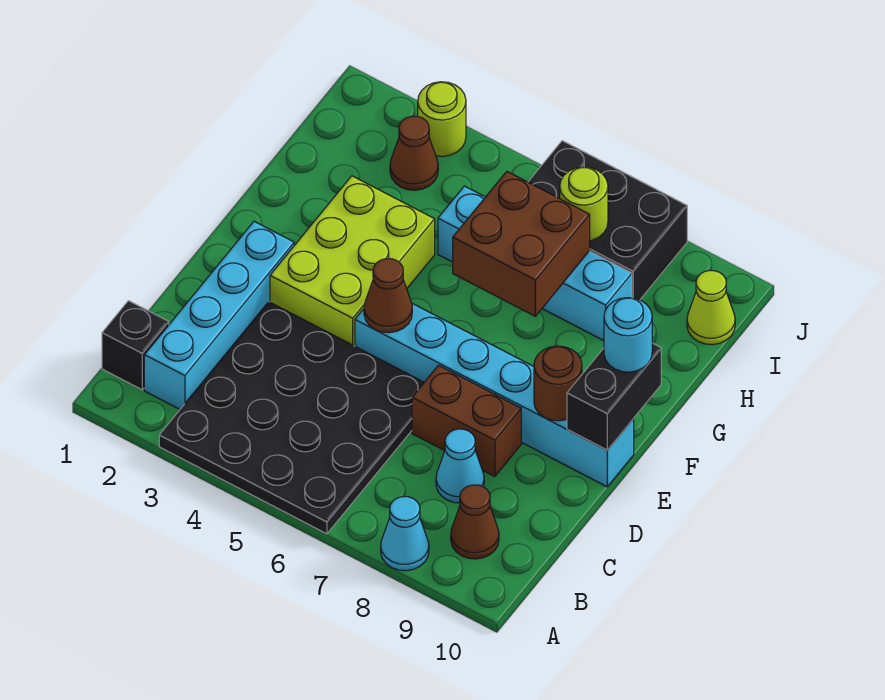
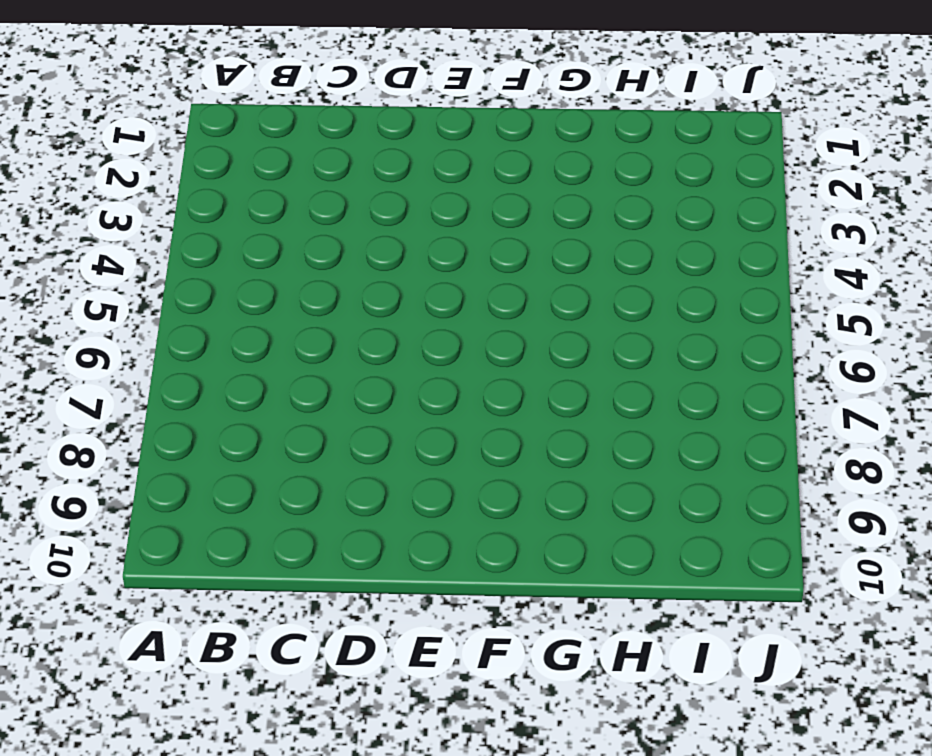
none -> black plate A3:D6 level 1
none -> cyan cone A8 level 1
none -> black brick B1 level 1

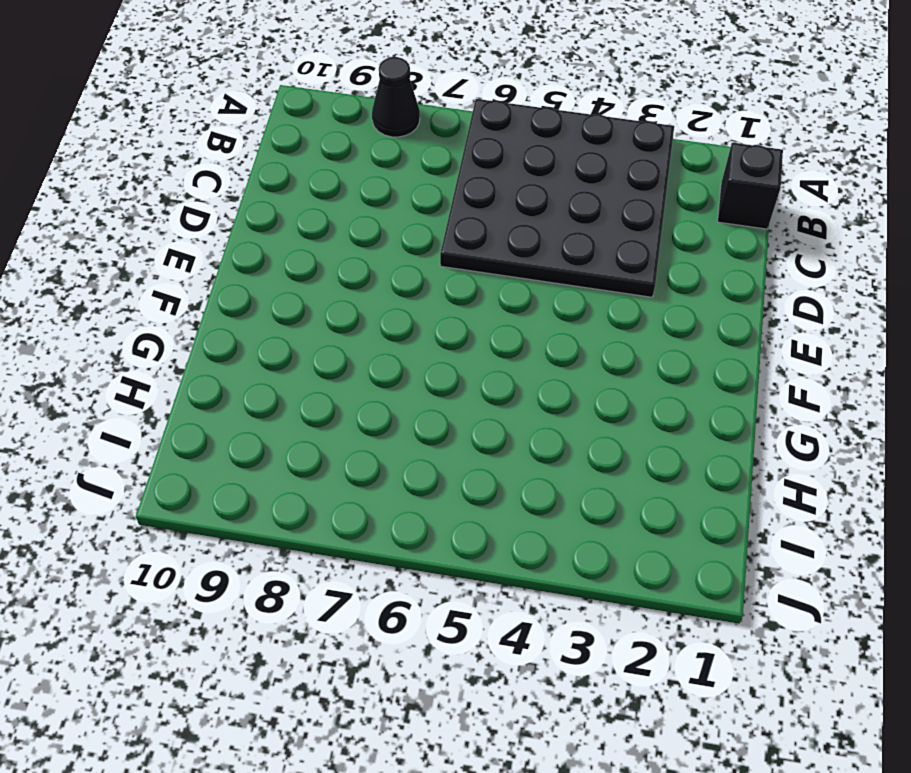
black cone A8 level 1 -> cyan cone A8 level 1
none -> cyan brick B2:E2 level 1
none -> brown cone B9 level 1
none -> cyan cone C8 level 1

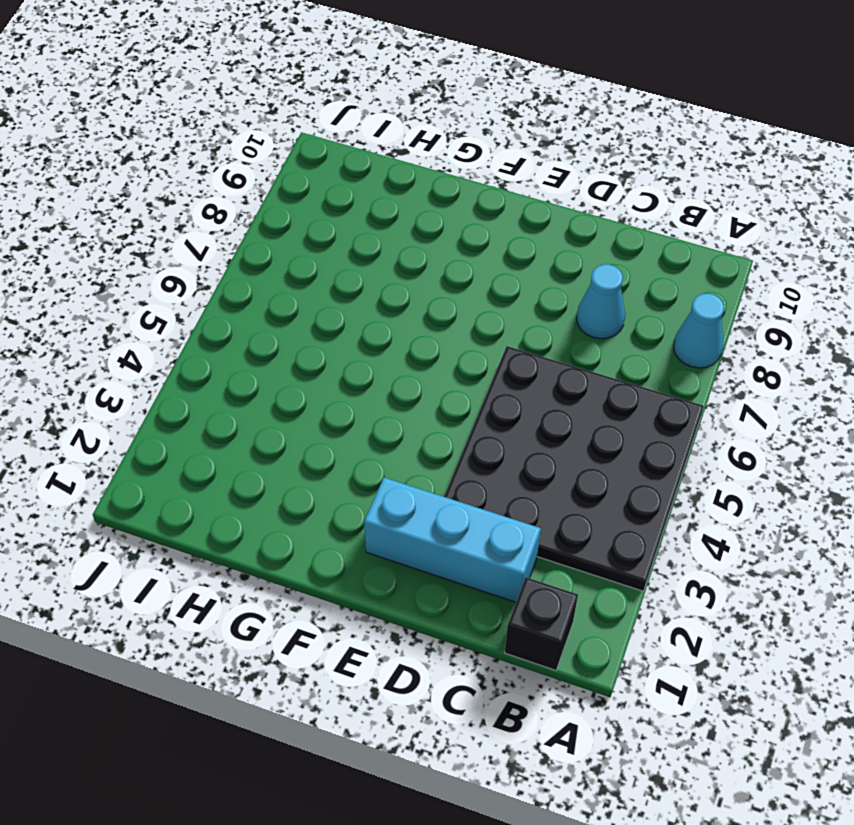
cyan brick C2:E2 level 1 -> cyan brick B2:E2 level 1
none -> brown cone B9 level 1
none -> brown brick D7:D8 level 1
none -> lime brick E3:G4 level 1

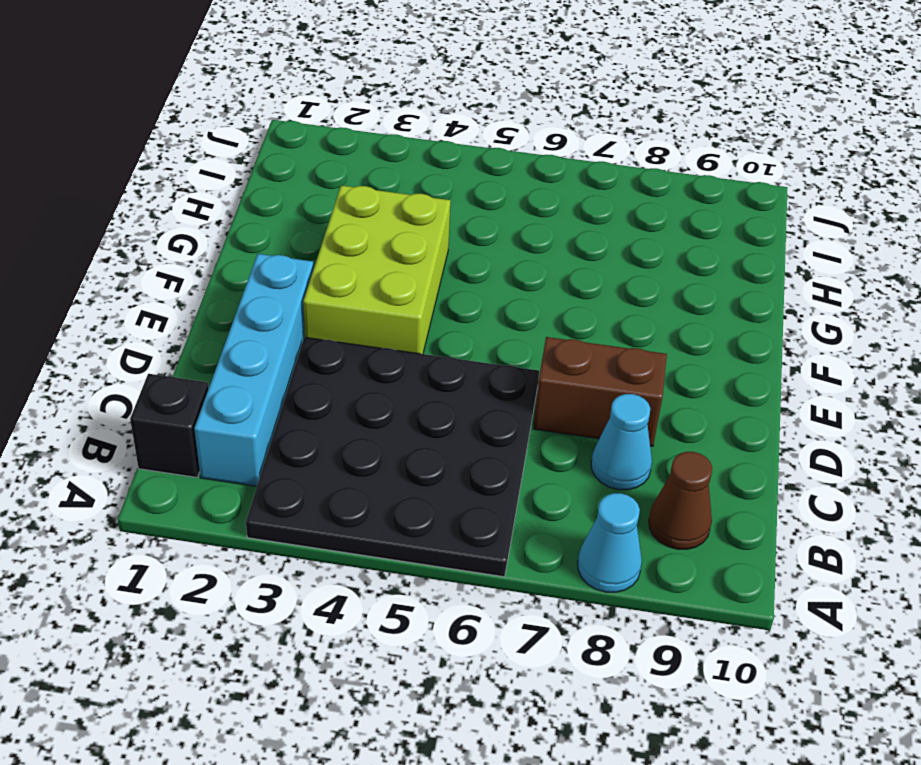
none -> cyan brick E5:E10 level 1
none -> cyan brick H5:H8 level 1
none -> brown cone I3 level 1

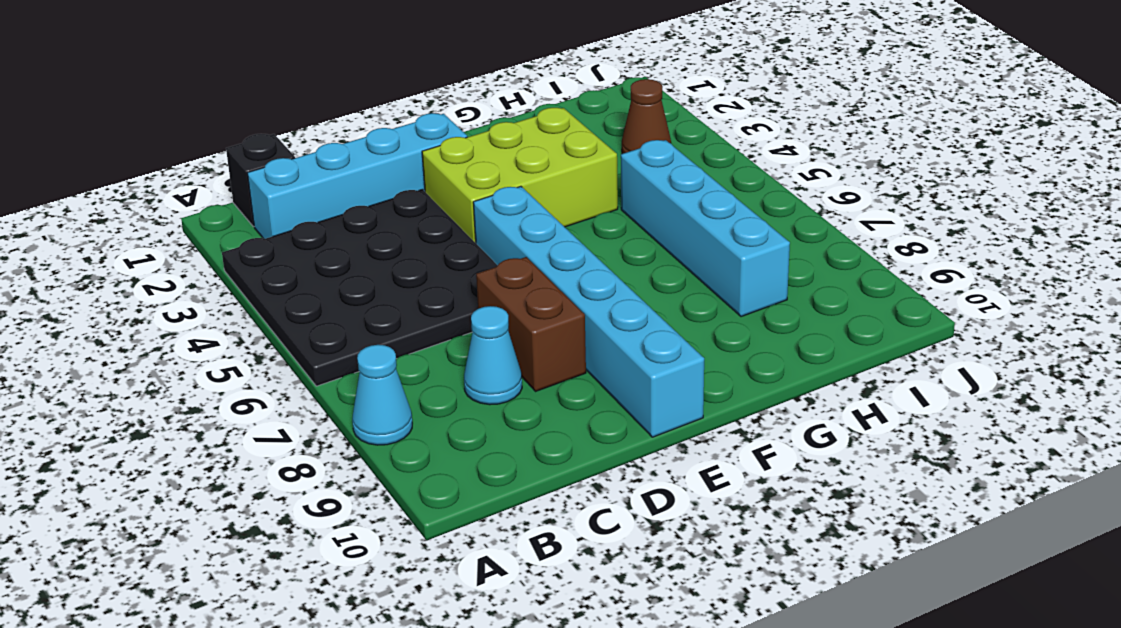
none -> brown cone B9 level 1
none -> black brick I6:J8 level 1
none -> lime cone I10 level 1

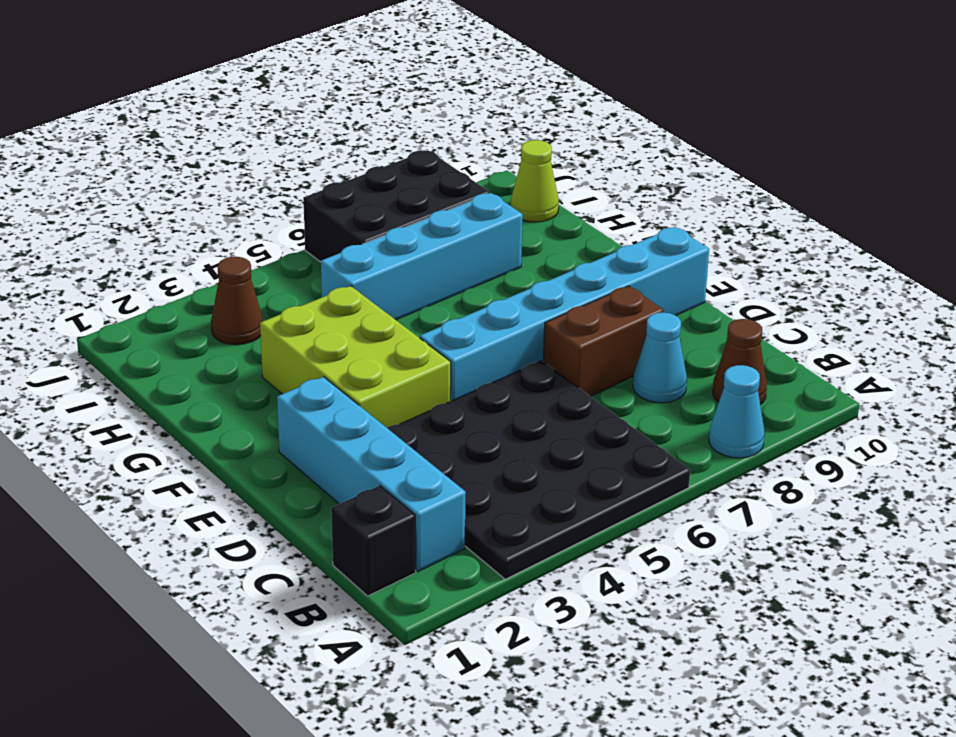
none -> lime round brick J3 level 1
none -> brown cone E5 level 2
none -> brown round brick E9 level 2

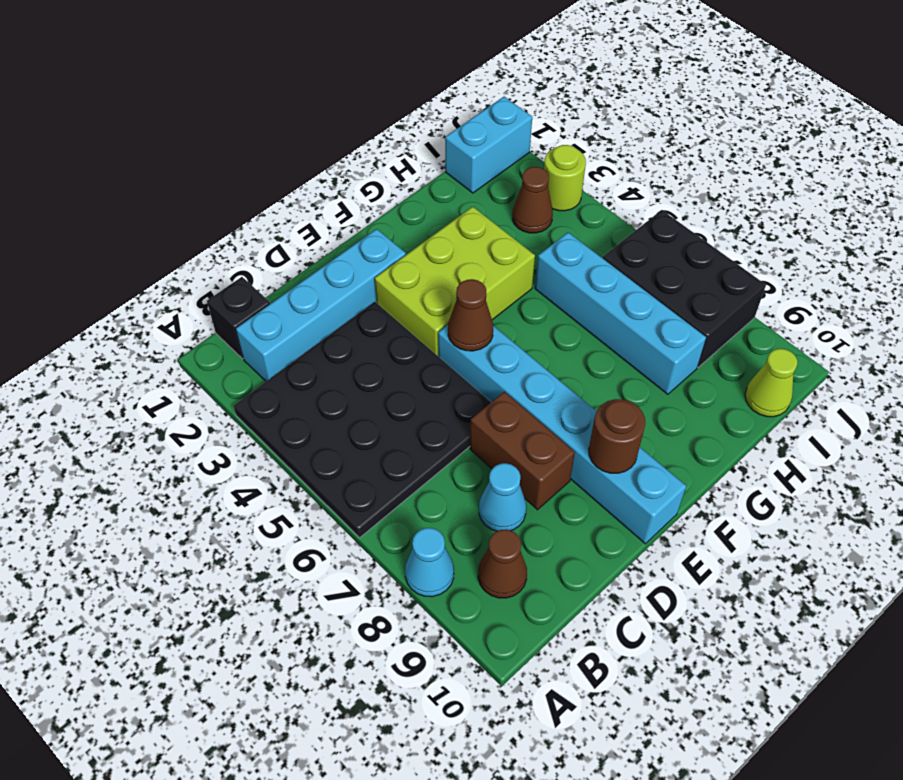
cyan brick I1:J1 level 1 -> none
none -> black brick E10:F10 level 2
none -> brown brick G6:H7 level 2
none -> lime round brick I7 level 2

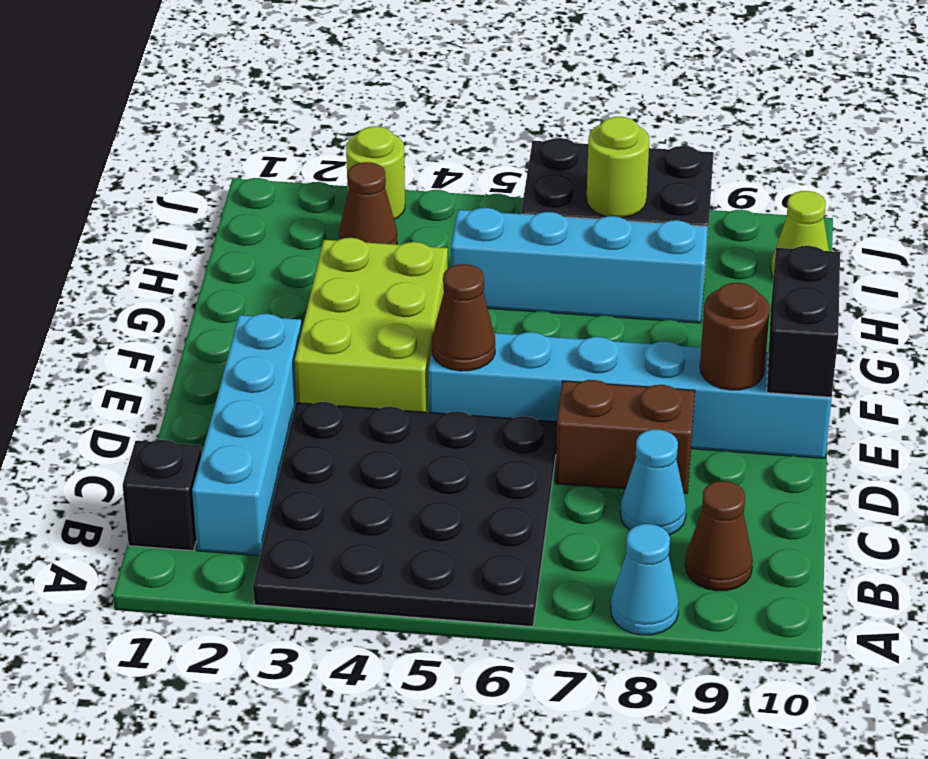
none -> brown brick G6:H7 level 2
none -> cyan round brick F10 level 3

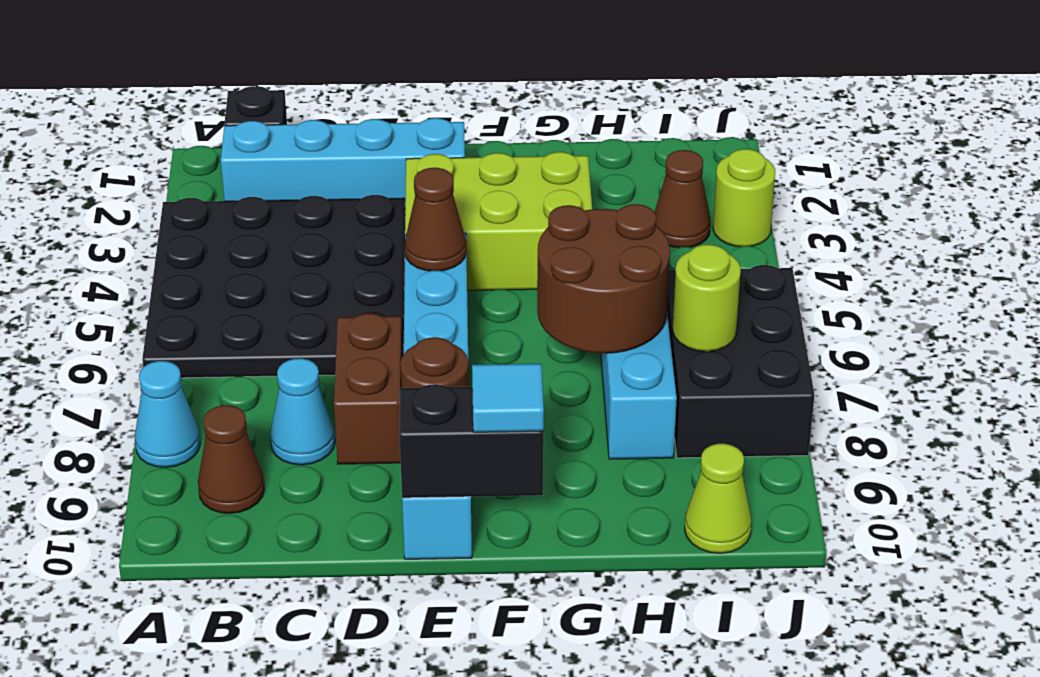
cyan tile F10 level 3 -> cyan round brick F10 level 3
brown round brick G6:H7 level 2 -> brown brick G6:H7 level 2

